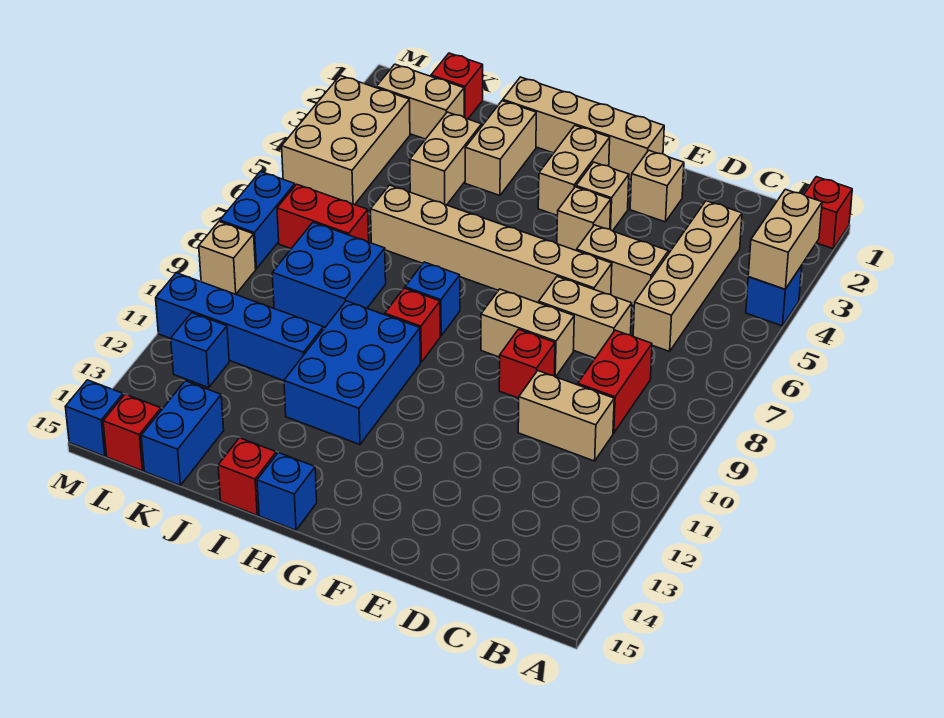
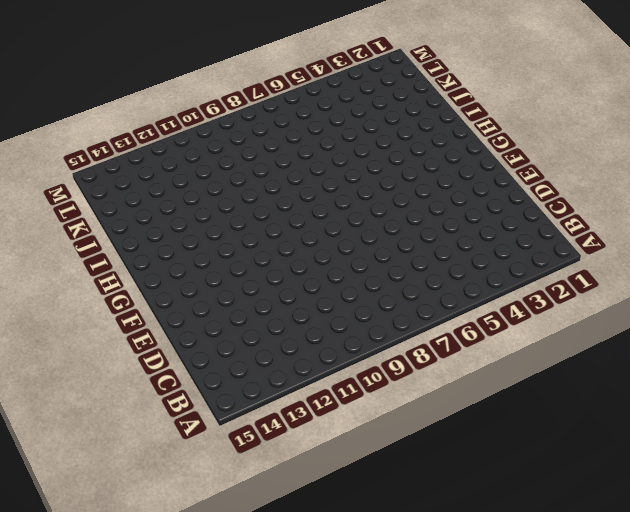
none -> red brick A1 level 1
none -> blue brick A4 level 1
none -> tan brick C3:C6 level 1
none -> red brick C8:C9 level 1

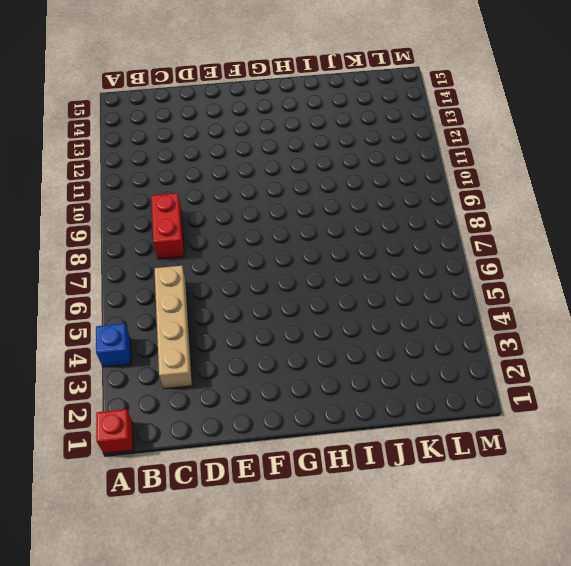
none -> tan brick C10:D10 level 1
none -> tan brick D5:E5 level 1
none -> tan brick D7:E7 level 1
none -> tan brick E2 level 1

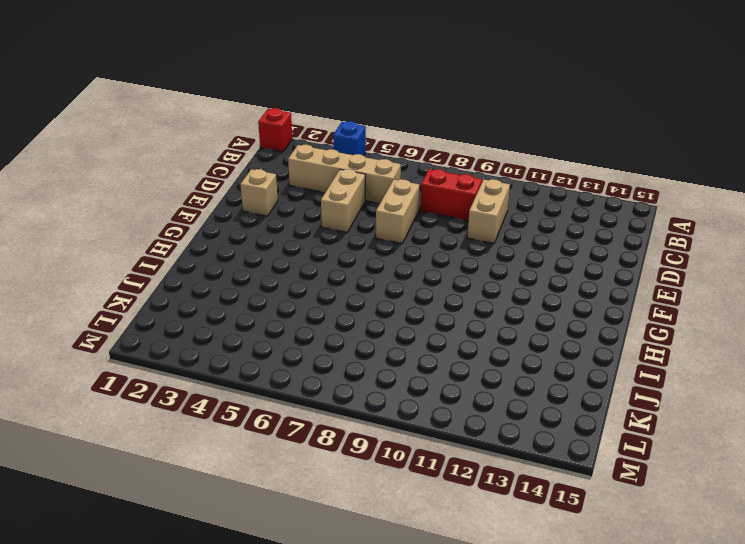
none -> tan brick E6:J6 level 1
none -> tan brick E8:F8 level 1
none -> red brick E9 level 1
none -> tan brick F1:I1 level 1

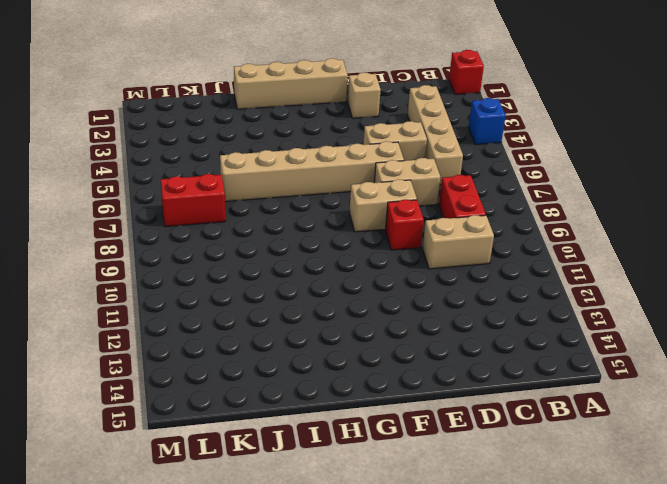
none -> tan brick F3 level 1
none -> tan brick F4 level 1
none -> tan brick G2:G3 level 1
none -> blue brick H8 level 1

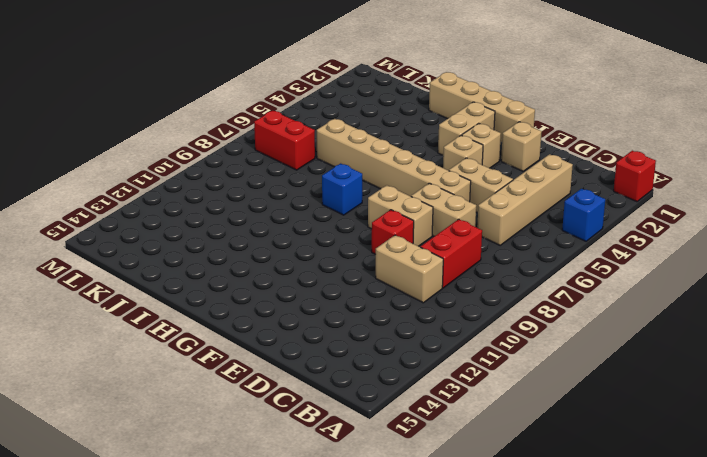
none -> red brick H9 level 1
none -> blue brick H10:I12 level 1
none -> blue brick H15 level 1
none -> tan brick I2:I3 level 1

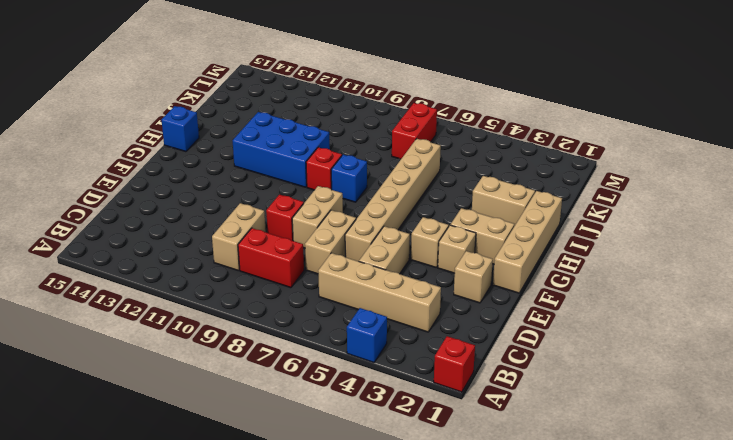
none -> red brick I15 level 1
none -> tan brick J3:J4 level 1
none -> blue brick J8:K9 level 1
none -> blue brick J11:M11 level 1

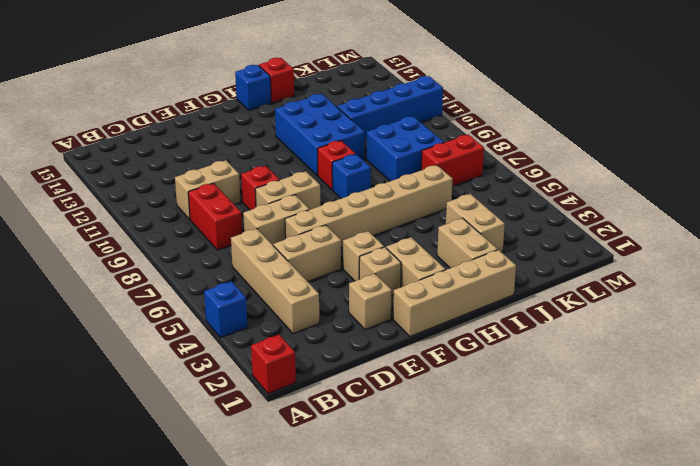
none -> red brick K1 level 1
none -> tan brick K2:L2 level 1
none -> blue brick K14:K15 level 1
none -> tan brick L3:M5 level 1

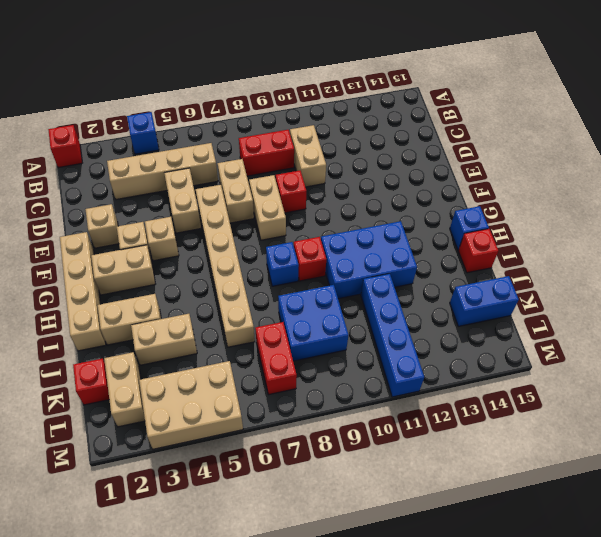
none -> blue brick L12 level 1
none -> red brick L15 level 1
none -> blue brick M7:M8 level 1
none -> tan brick M9 level 1

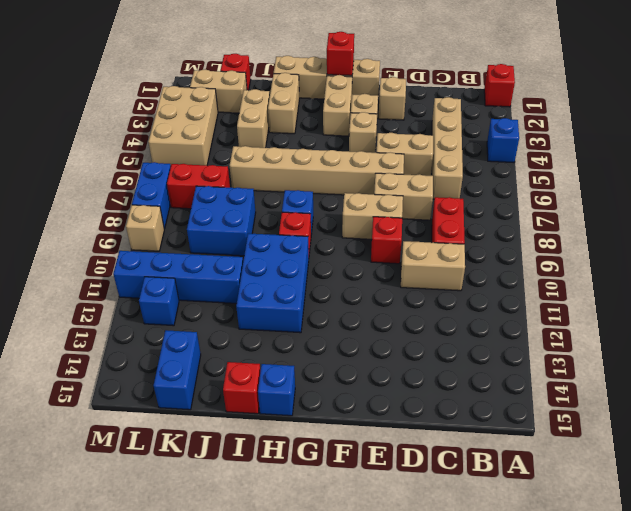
red brick G1 level 2 -> red brick L15 level 1
none -> blue brick M15 level 1
none -> tan brick A3:A4 level 2

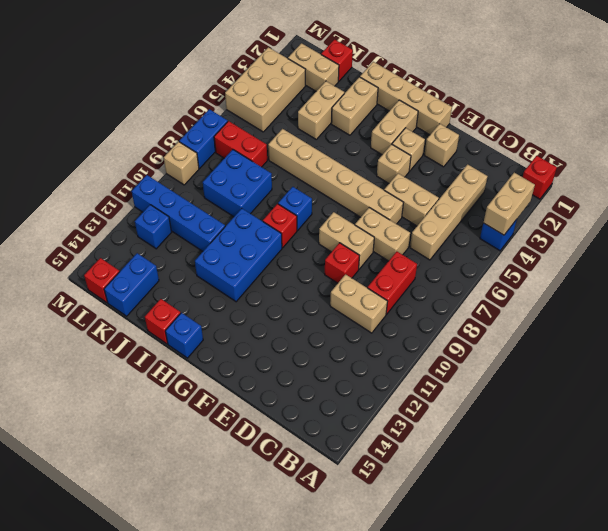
none -> blue brick M15 level 1

